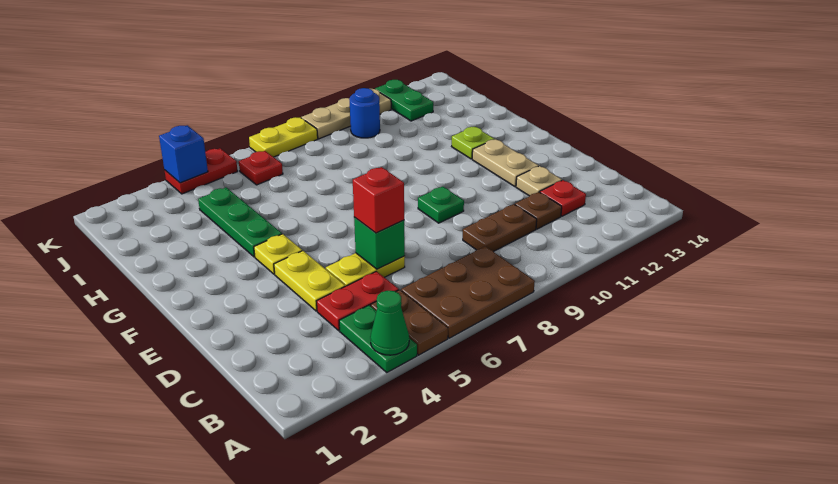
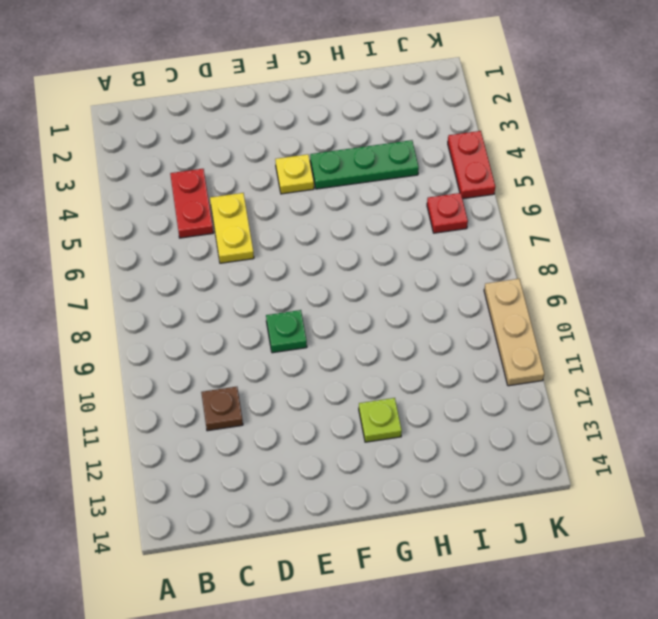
none -> green plate A4:B4 level 1
none -> brown plate A5:B5 level 1
none -> brown plate A6:B8 level 1

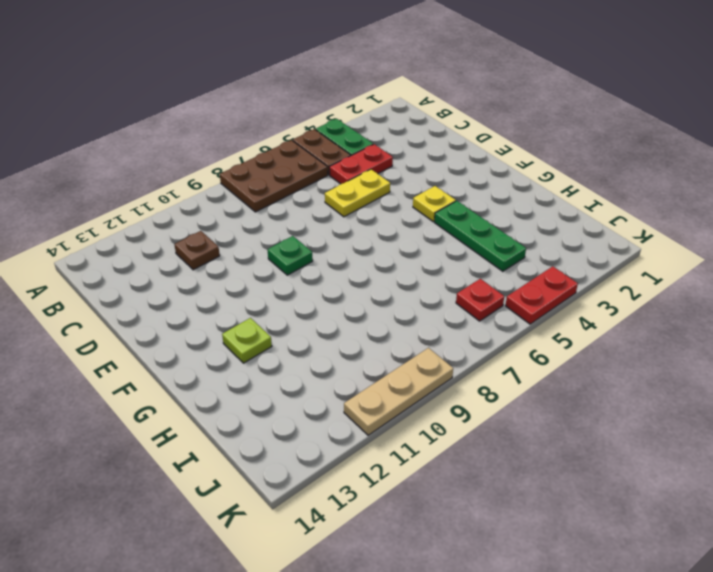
none -> brown plate C9:C10 level 1
none -> red plate C12 level 1
none -> yellow plate D4:E4 level 1

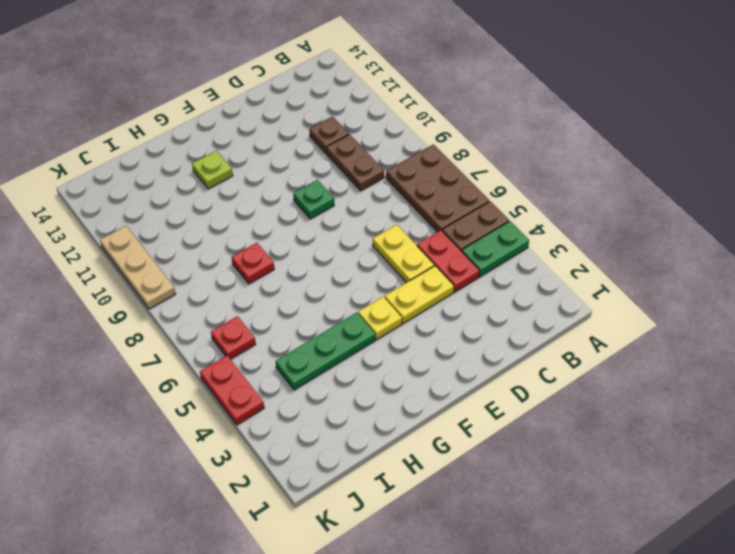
red plate H8 level 1 -> red plate C12 level 1
none -> tan plate D12 level 1
none -> tan plate E12:F12 level 1
none -> blue round brick J10 level 1

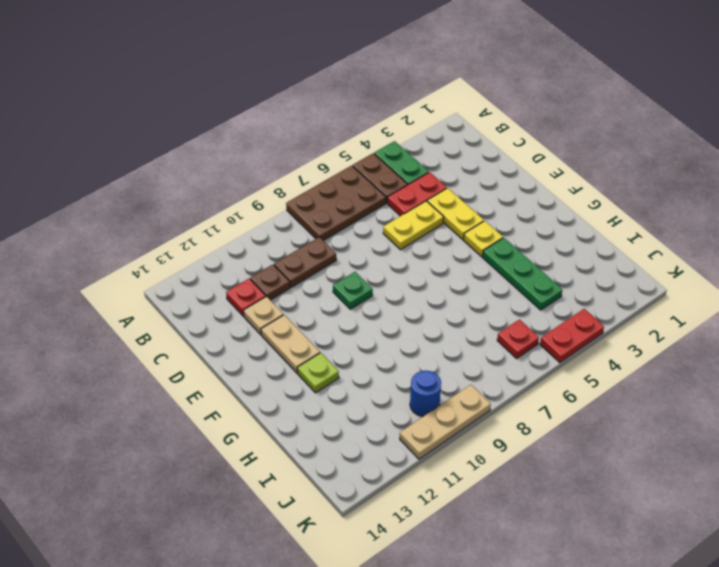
none -> green plate J12:K12 level 1
none -> yellow plate K7:K8 level 1
none -> green cone A4 level 2

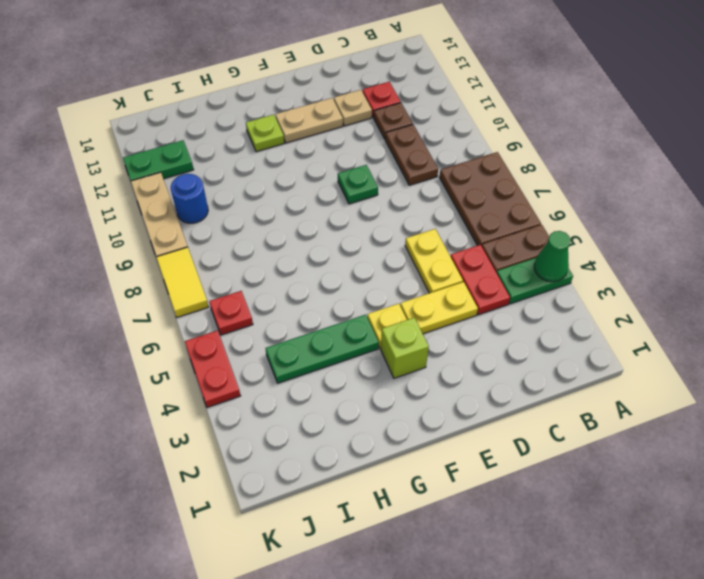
lime brick F3 level 1 -> none
yellow tile K7:K8 level 1 -> yellow plate K7:K8 level 1
none -> green brick D6 level 2
none -> blue brick K4 level 2
none -> red brick D6 level 3

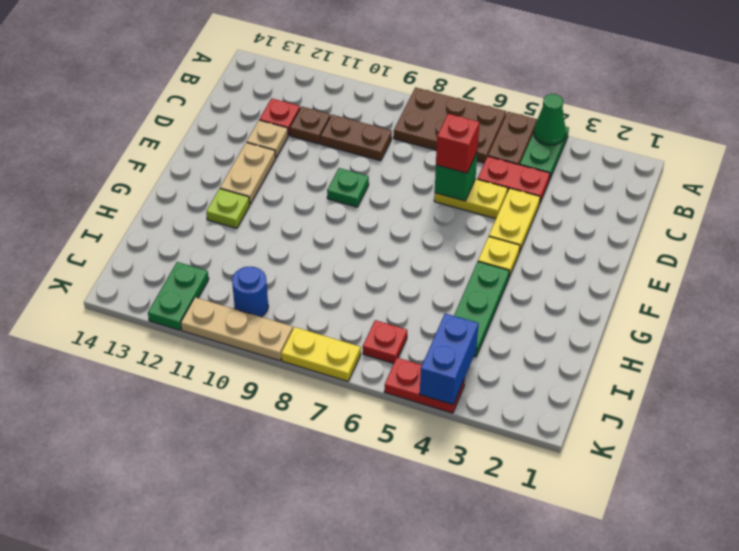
blue brick J4:K4 level 2 -> blue brick K4 level 2

